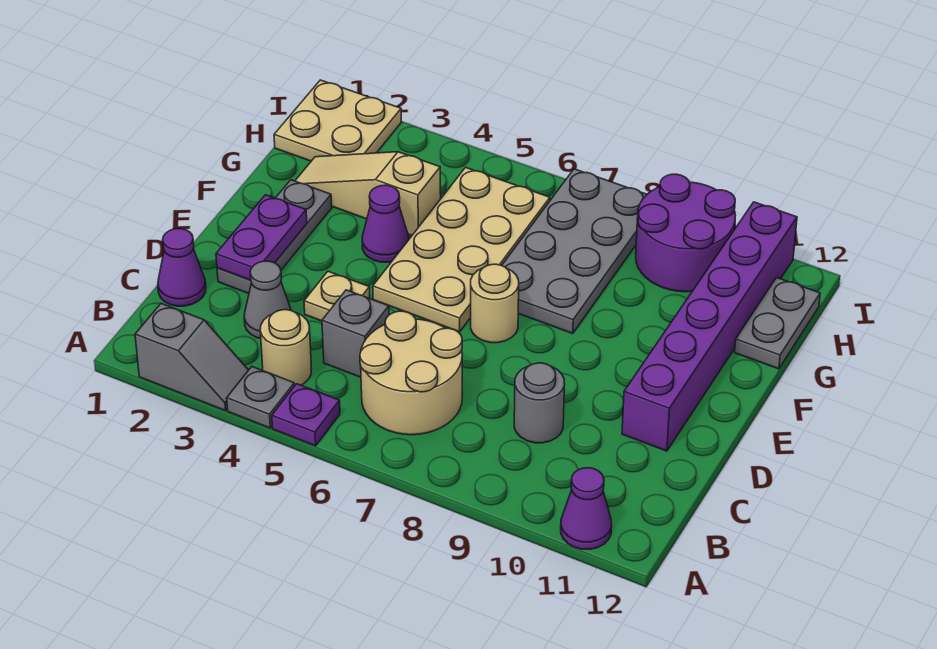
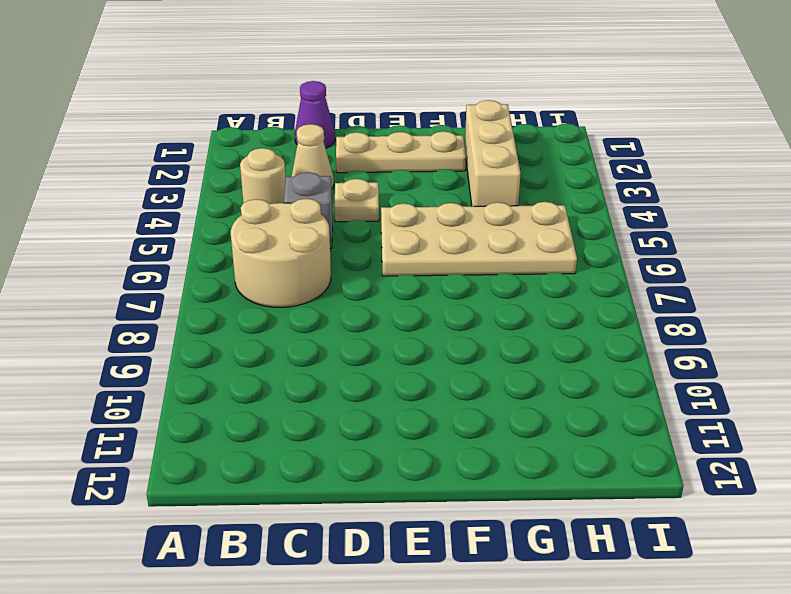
tan cone C3 level 1 -> grey cone C3 level 1
tan plate D2:F2 level 1 -> grey plate D2:F2 level 1
tan brick G2:G4 level 1 -> tan slope G2:G4 level 1 top 4
none -> grey slope A2:A3 level 1 top 2
none -> grey plate A4 level 1
none -> purple plate A5 level 1

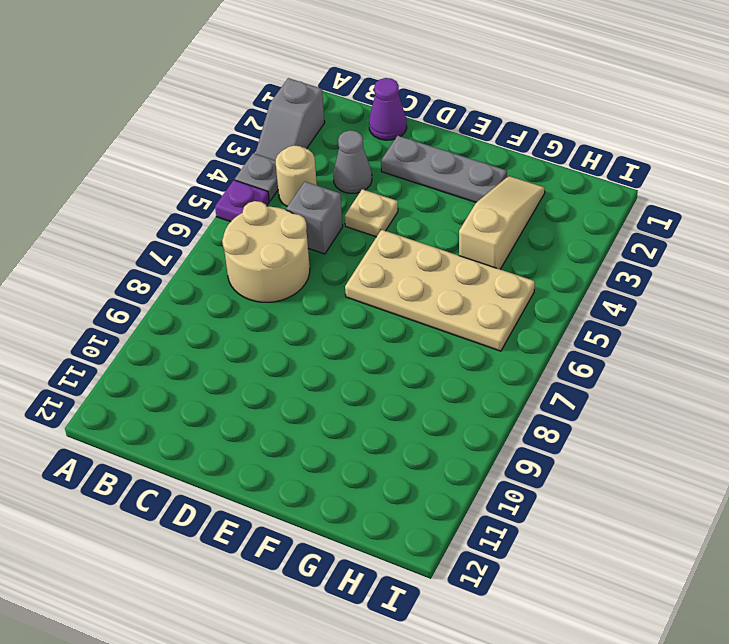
none -> purple cone A11 level 1
none -> grey round brick C9 level 1
none -> purple brick D11:I11 level 1

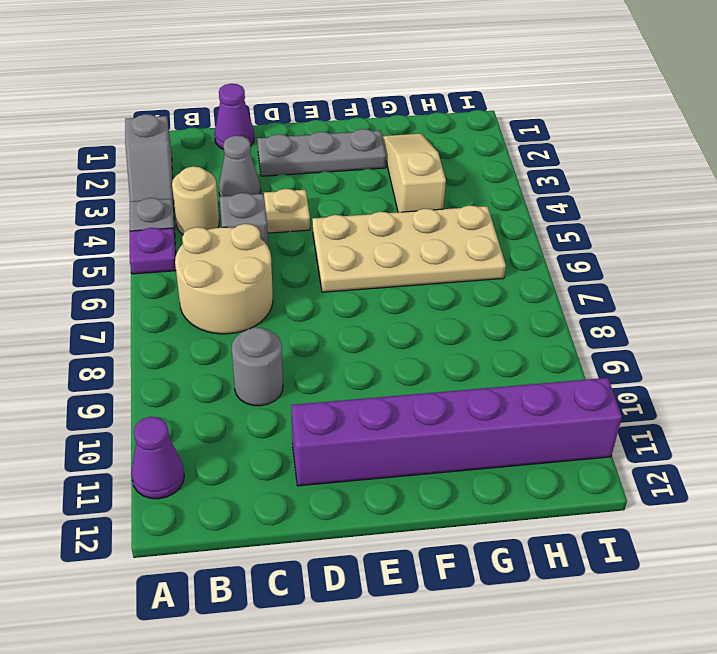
none -> tan round brick E7 level 1
none -> purple cone F4 level 1
none -> grey plate F7:I8 level 1

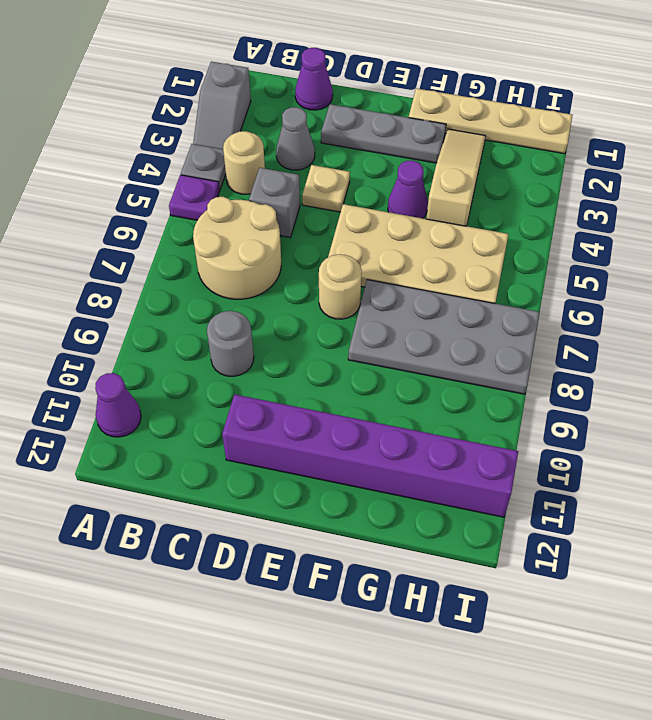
tan plate F1:I1 level 1 -> tan plate H1:I2 level 1
none -> grey plate G12:H12 level 1
none -> purple round brick H9:I10 level 1
none -> purple plate D2:E2 level 2

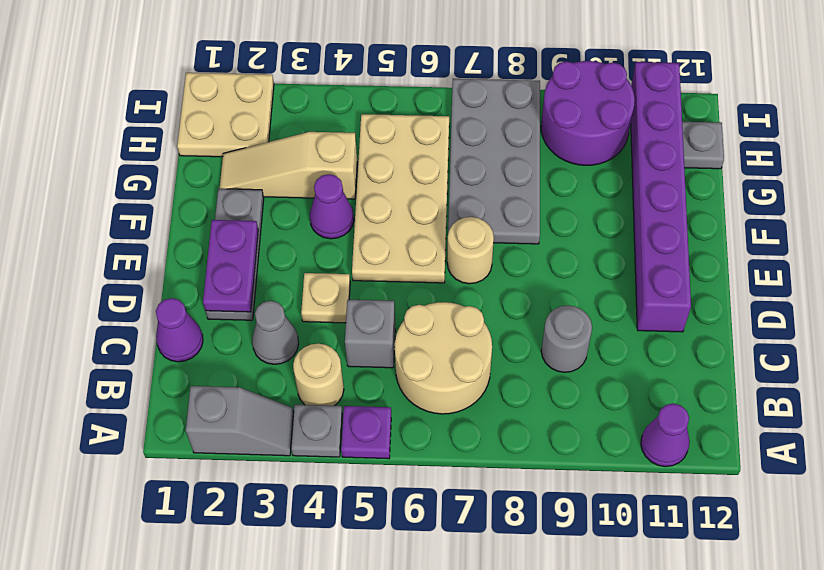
grey plate H12 level 1 -> grey plate G12:H12 level 1

